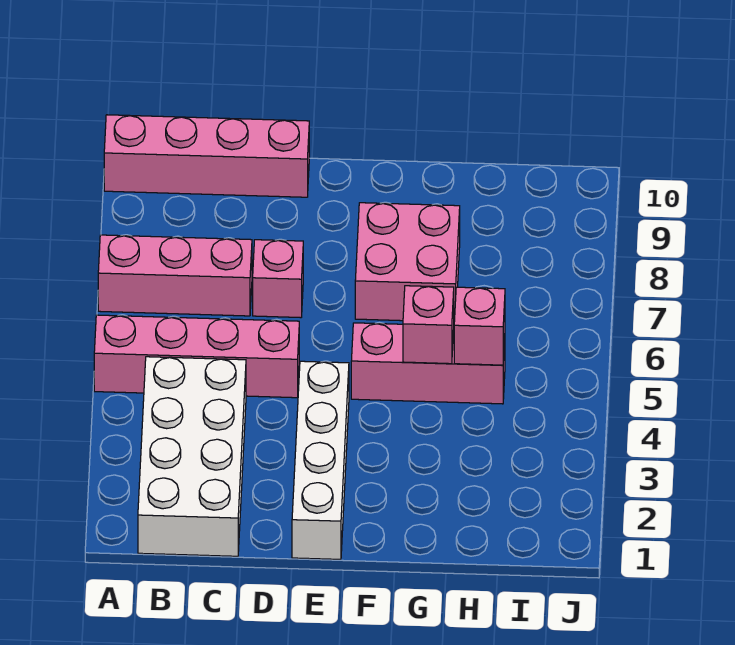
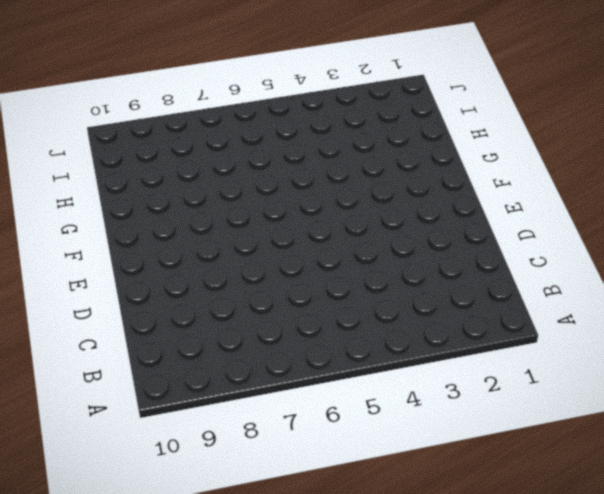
none -> pink brick A5:D5 level 1
none -> pink brick A7:C7 level 1

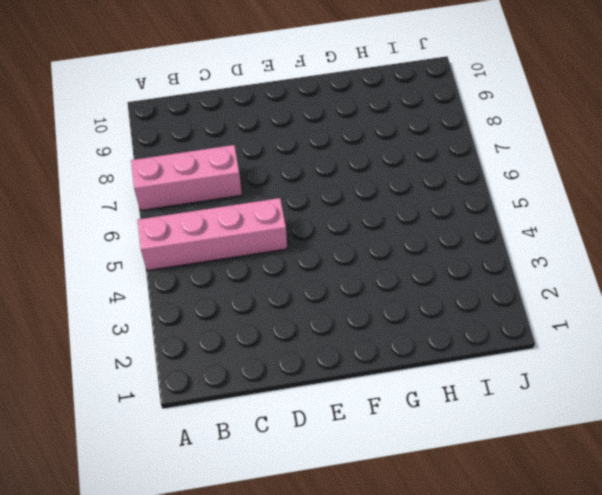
none -> pink brick A10:D10 level 1
none -> white brick B1:C4 level 1

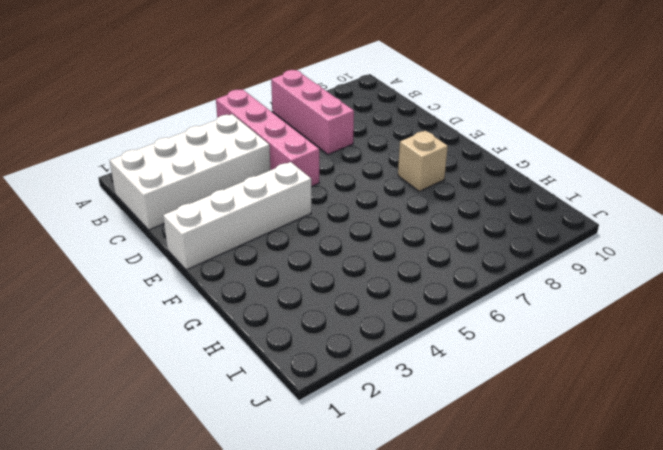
tan brick F8 level 1 -> pink brick F7:G8 level 1
none -> pink brick A10:D10 level 1
none -> pink brick D7 level 1

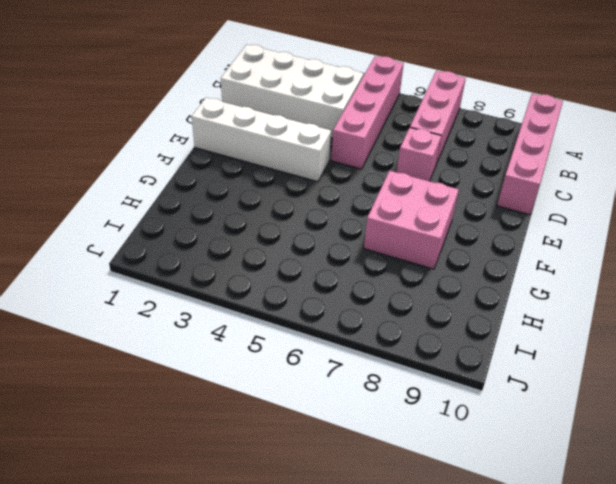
none -> pink brick F5:H5 level 1
none -> pink brick G5 level 2

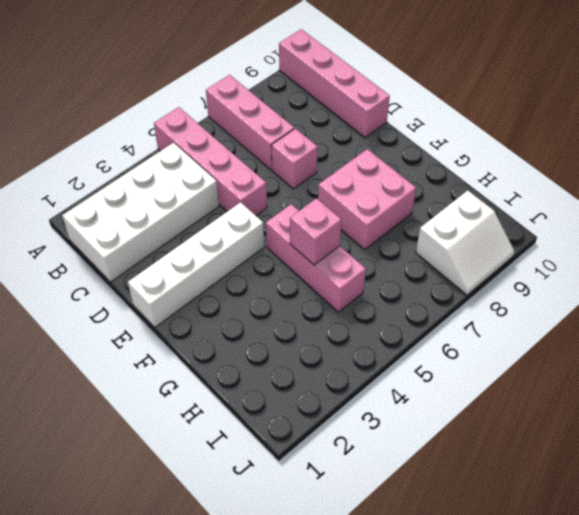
white slope I8:J9 level 1 top I -> none
none -> pink brick H5 level 2

